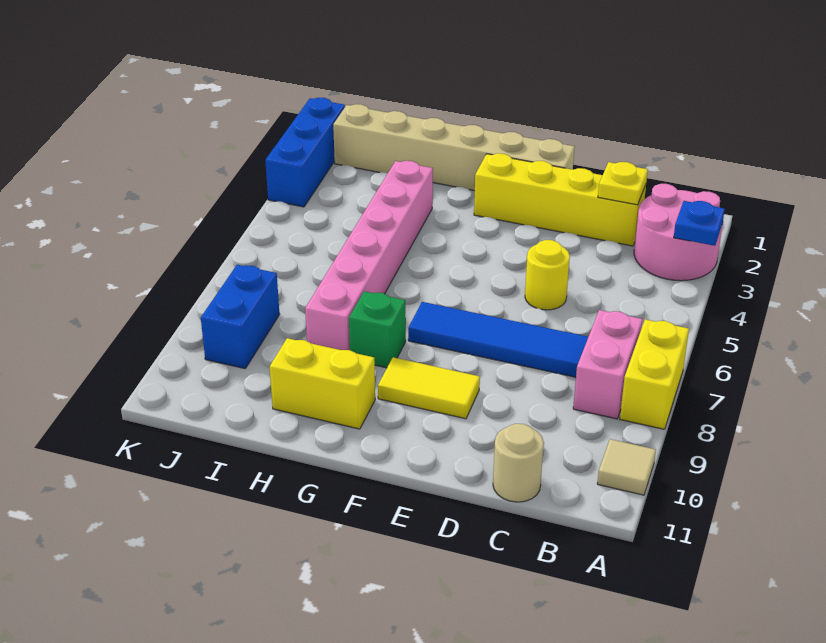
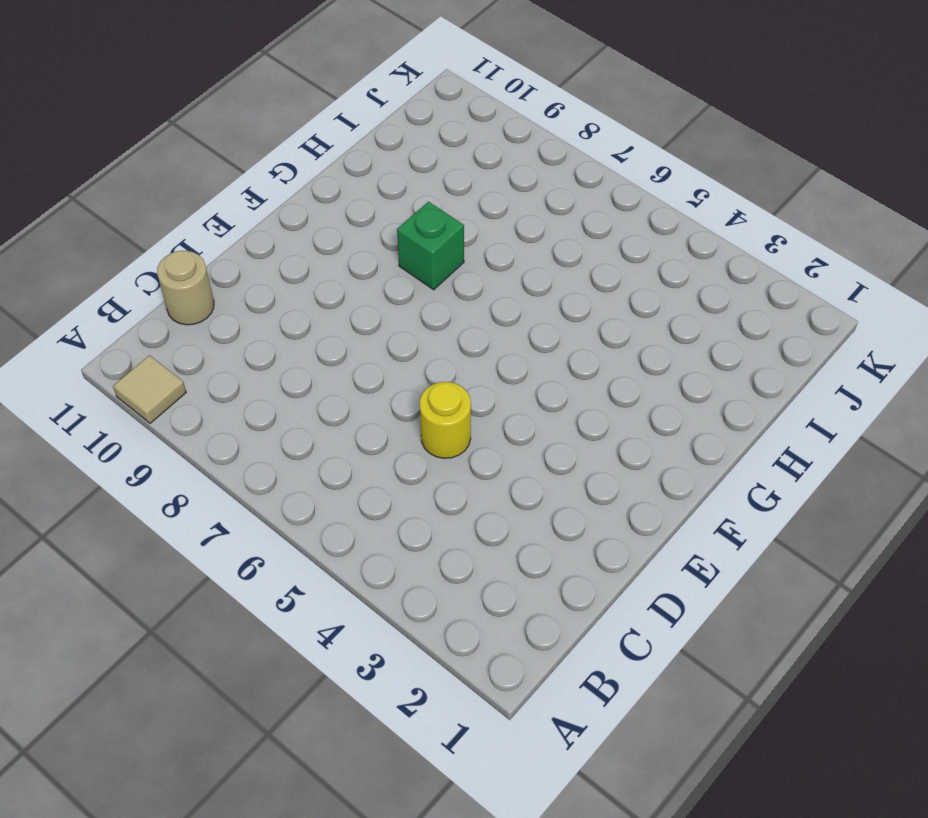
none -> pink round brick A2:B3 level 1
none -> yellow brick A7:A8 level 1
none -> pink brick B7:B8 level 1

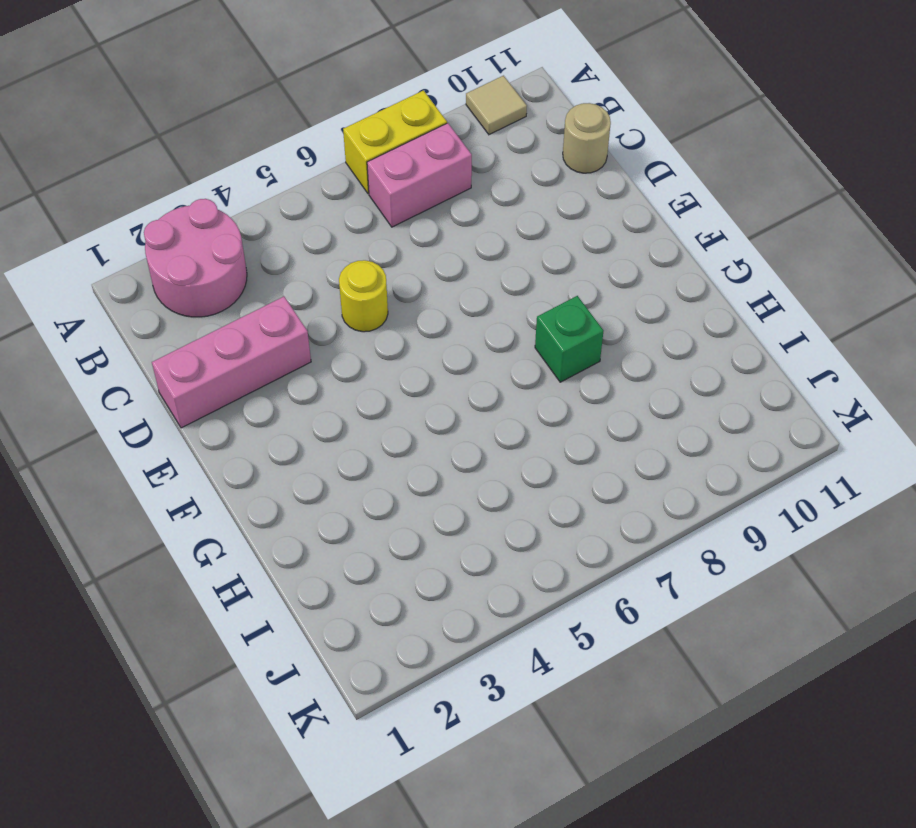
pink brick D1:D3 level 1 -> yellow brick C2:F2 level 1
none -> blue tile C7:F7 level 1
none -> tan brick E1:J1 level 1
none -> yellow tile E9:F9 level 1

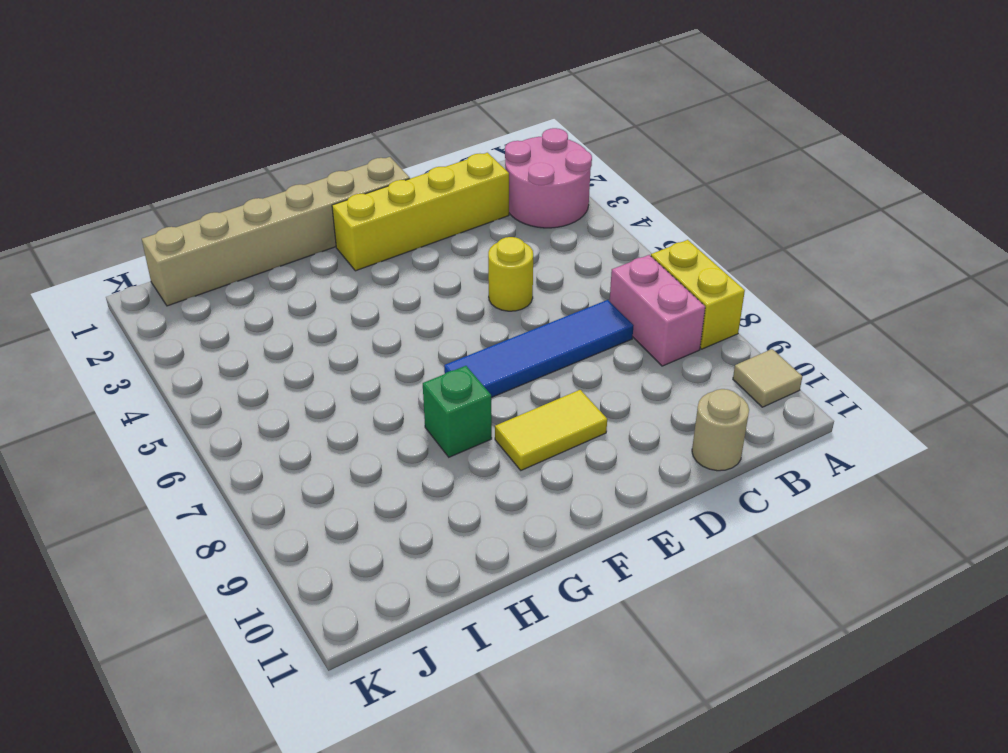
none -> yellow brick G10:H10 level 1
none -> pink brick H3:H8 level 1
none -> blue brick J8:J9 level 1

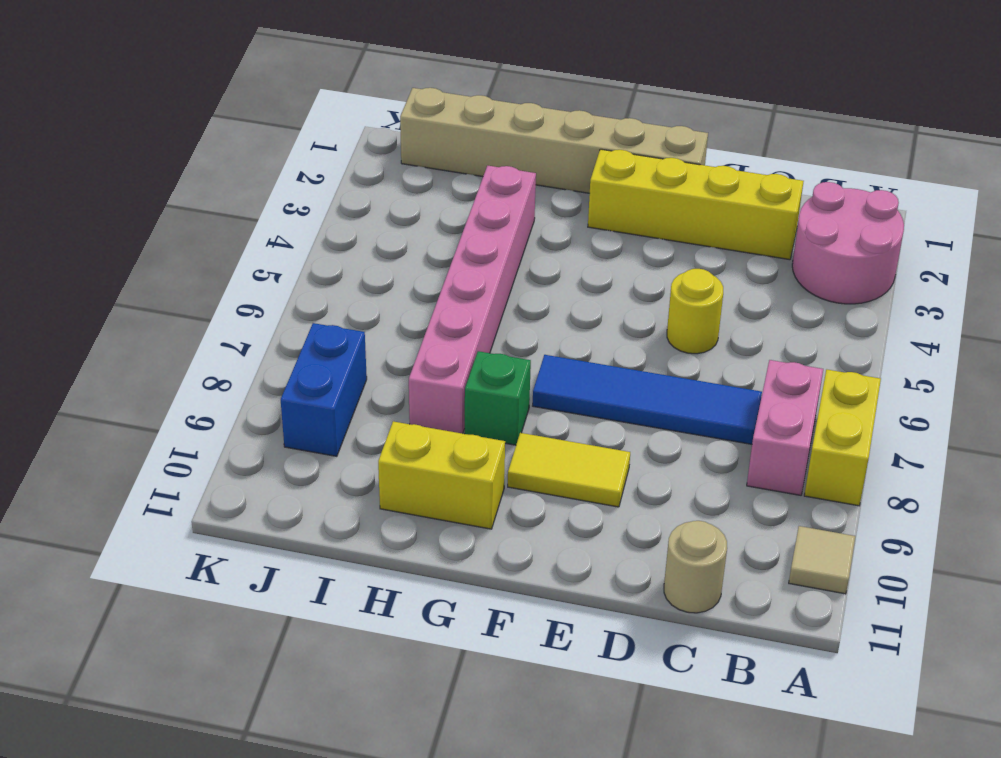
none -> blue brick K1:K3 level 1
none -> blue plate A3 level 2
none -> yellow plate C2 level 2

